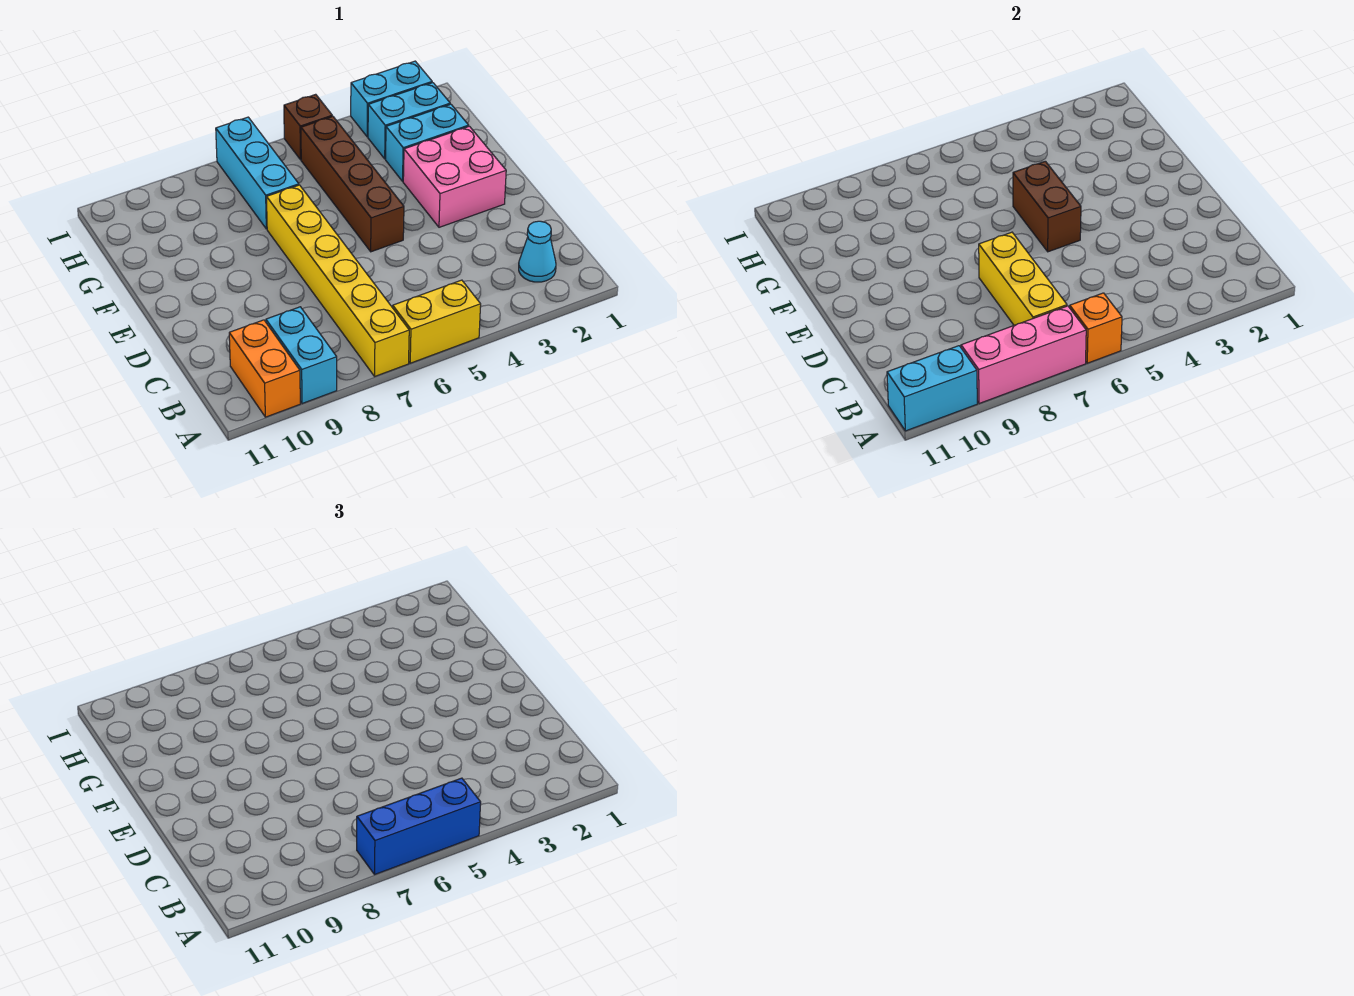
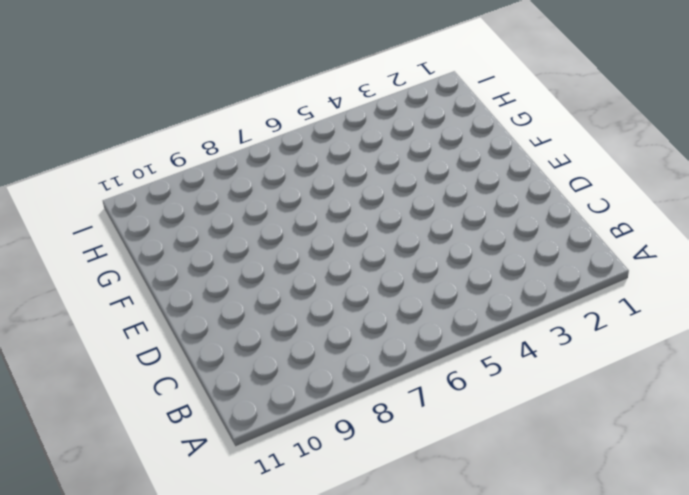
none -> yellow brick A5:A6 level 1
none -> yellow brick A7:F7 level 1
none -> cyan brick A9:B9 level 1

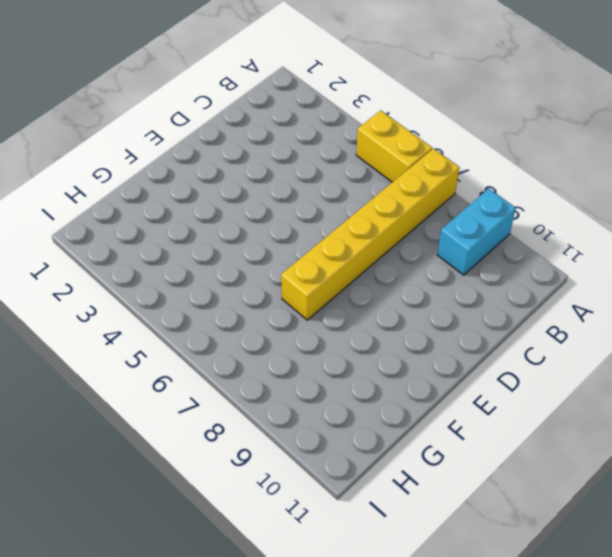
none -> orange brick A10:B10 level 1
none -> cyan cone B2 level 1
none -> pink brick E2:F3 level 1

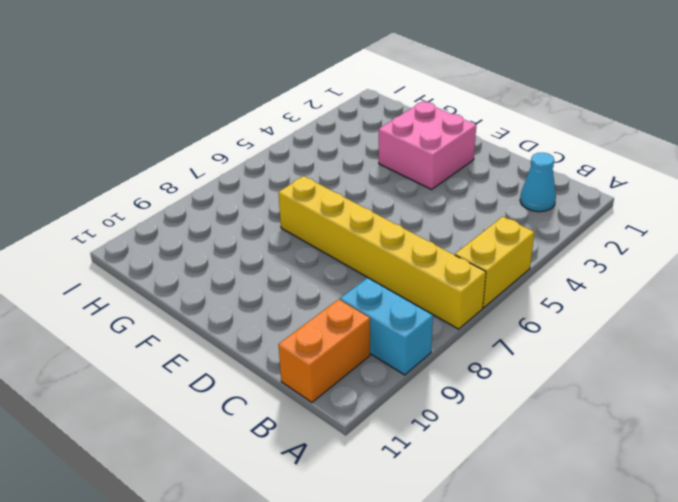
orange brick B10:B11 level 1 -> orange brick A10:B10 level 1
none -> brown brick E5:H5 level 1
none -> cyan brick G2:G3 level 1
none -> cyan brick G7:I7 level 1

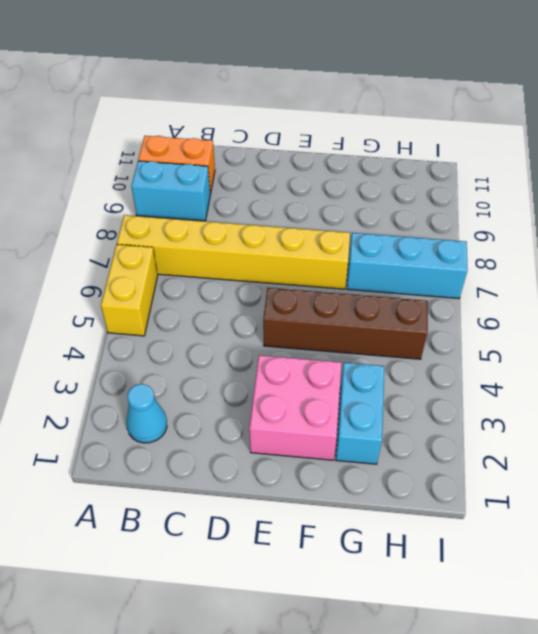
none -> cyan brick H2:H3 level 1
none -> cyan brick I2:I3 level 1
none -> brown brick I5 level 1

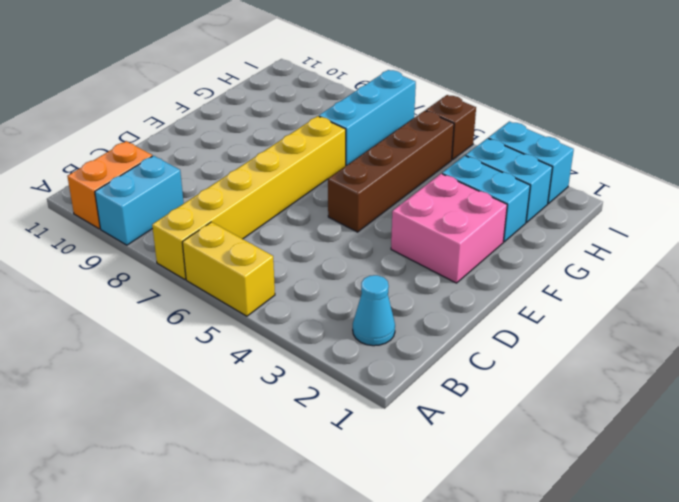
none -> orange brick A6 level 2
none -> pink brick A7:A9 level 2
none -> cyan brick A10:A11 level 2

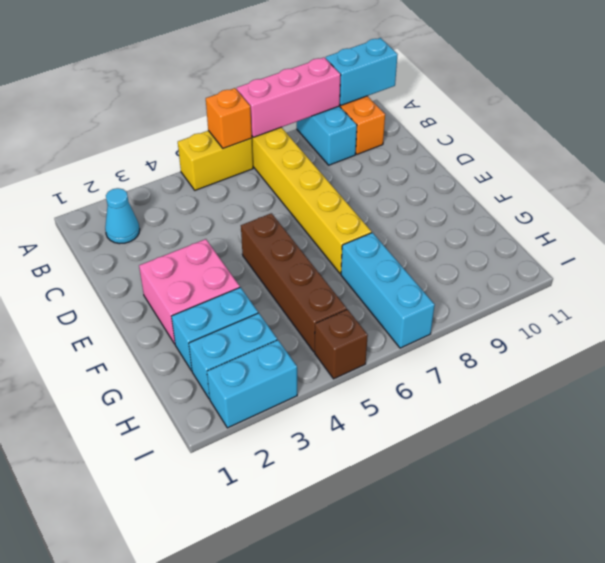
none -> yellow brick B7:D7 level 2
none -> brown brick E5:F5 level 2
none -> blue brick A5:A7 level 3

